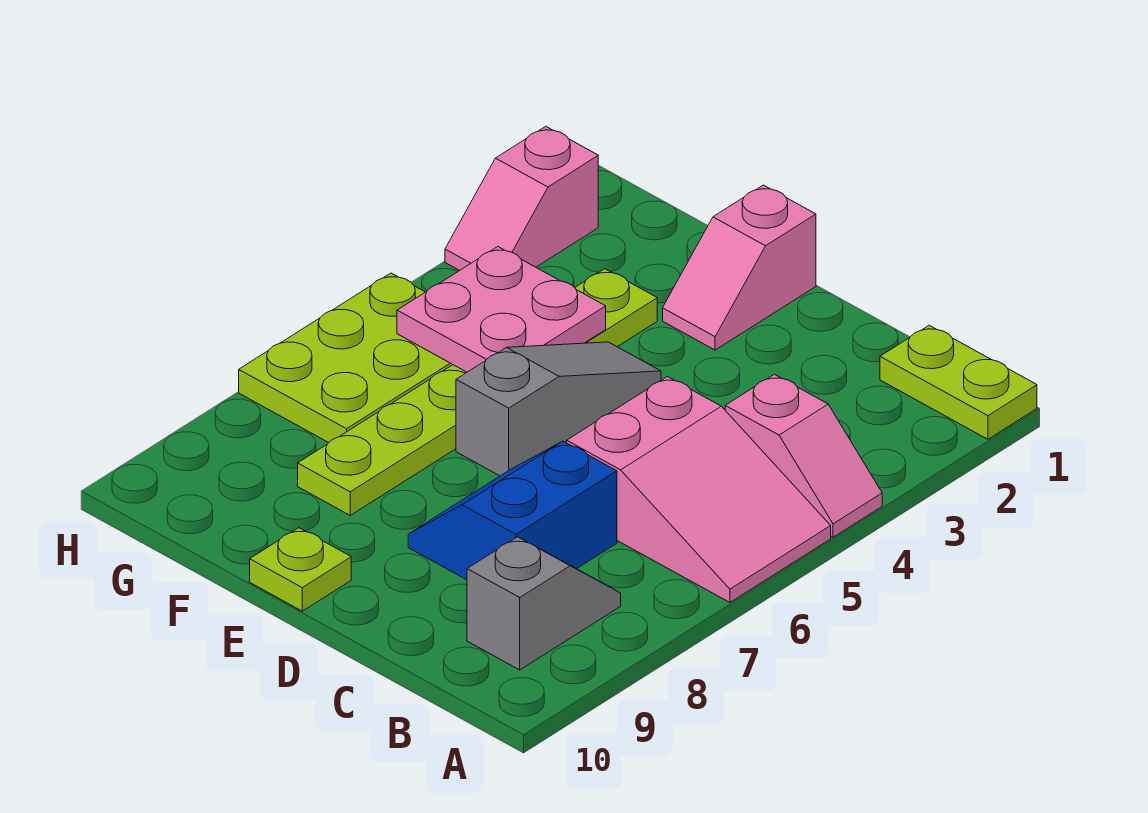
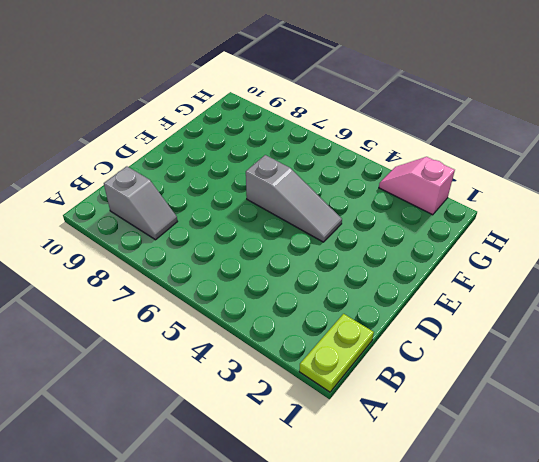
none -> pink slope A4:B4 level 1 top B
none -> pink slope A5:C6 level 1 top C
none -> blue slope C7:D8 level 1 top C

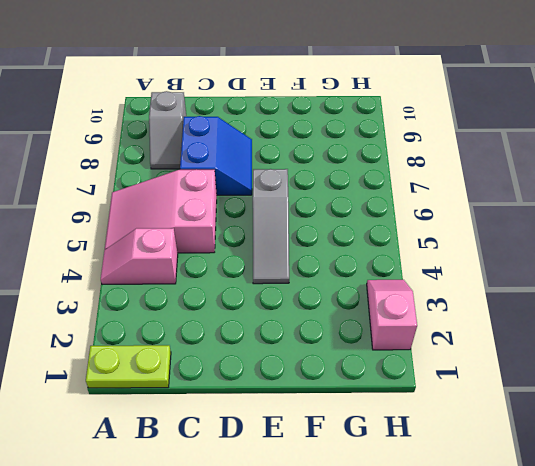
none -> pink slope E1:E2 level 1 top 1
none -> lime plate E10 level 1
none -> lime plate F3:F8 level 1

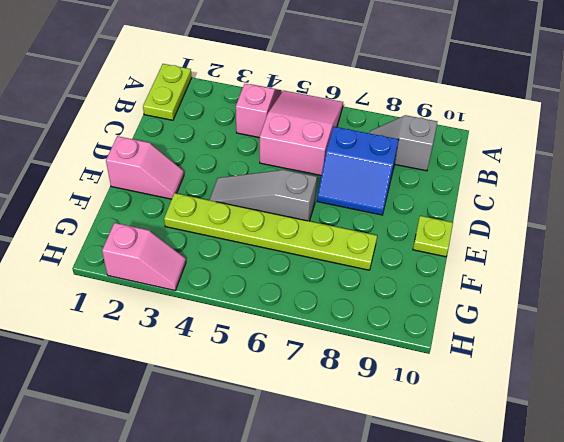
none -> lime plate G5:H7 level 1
none -> pink plate F4:G5 level 2

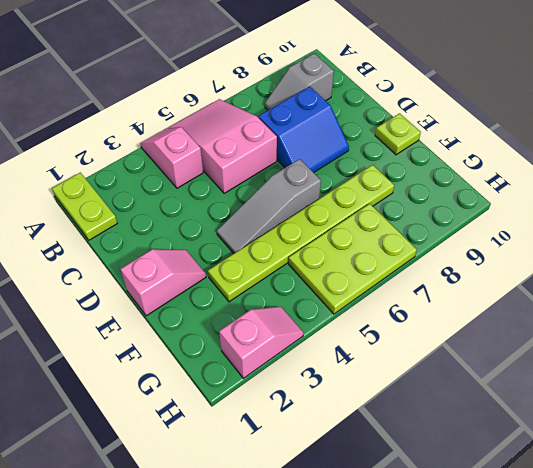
none -> pink plate F4:G5 level 2

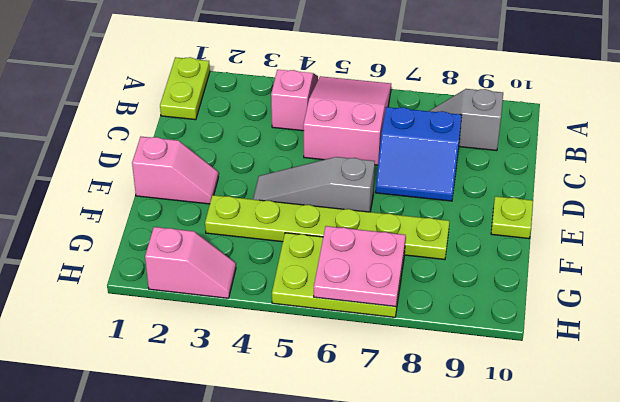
pink plate G6:H7 level 2 -> pink plate F4:G5 level 2

